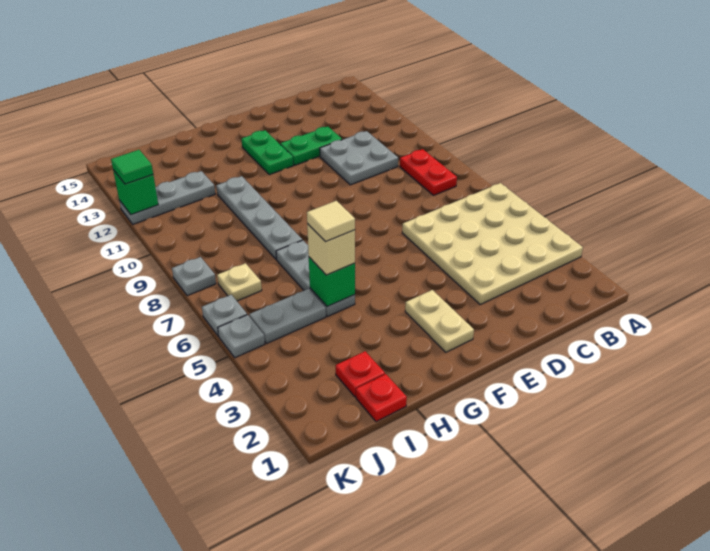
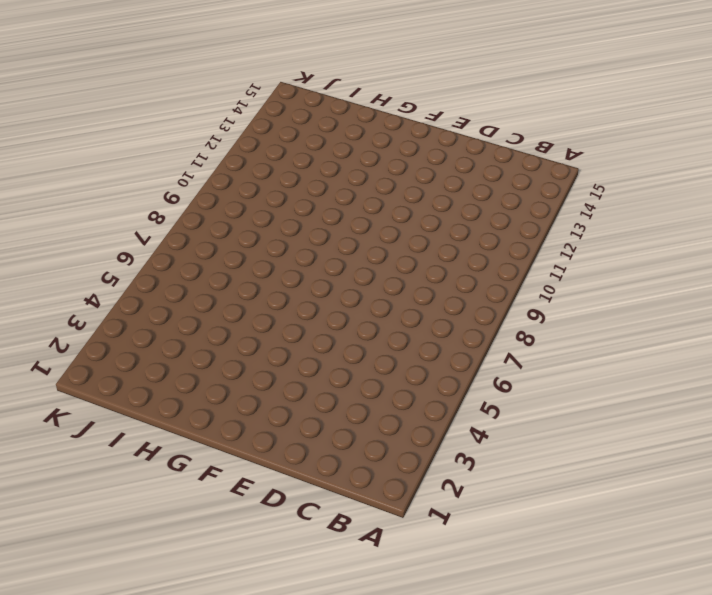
none -> tan plate A3:D6 level 1
none -> red plate B8:B9 level 1
none -> grey plate C10:D11 level 1

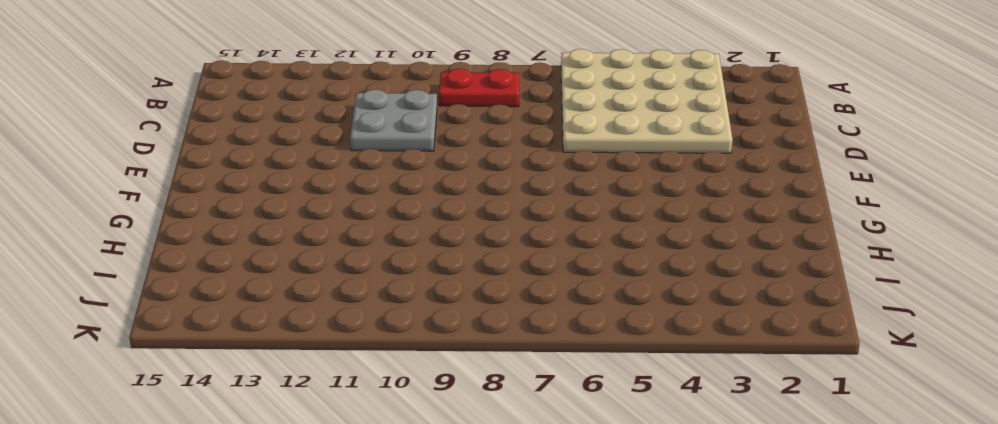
none -> green plate D12:E12 level 1
none -> tan plate F2:F3 level 1
none -> green plate F12:F13 level 1

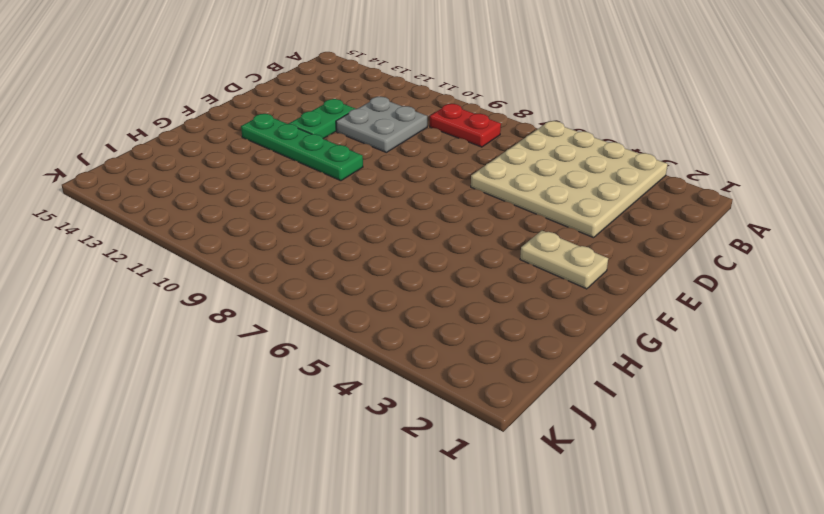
green plate F10:F13 level 1 -> green plate F12:F13 level 1
none -> grey plate H5:H7 level 1
none -> grey plate H8:H11 level 1
none -> red plate I1 level 1

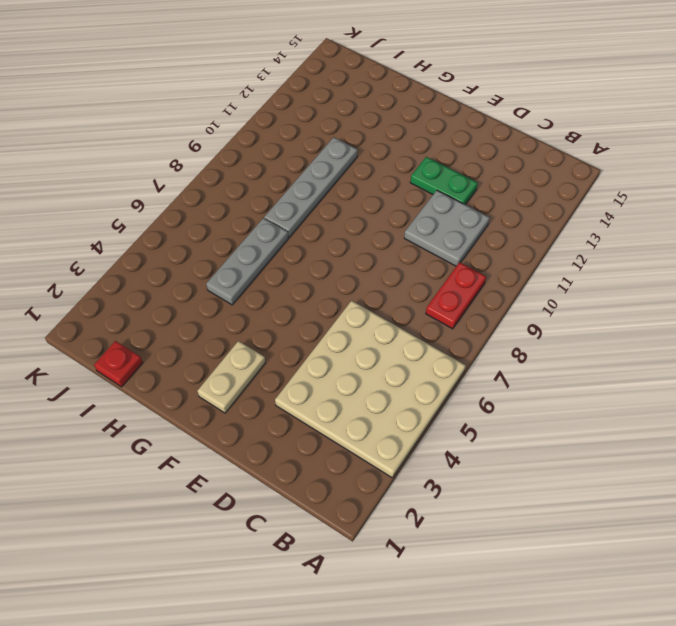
none -> green plate F12:F13 level 1
none -> red plate I2 level 1
none -> grey plate I5:J5 level 1

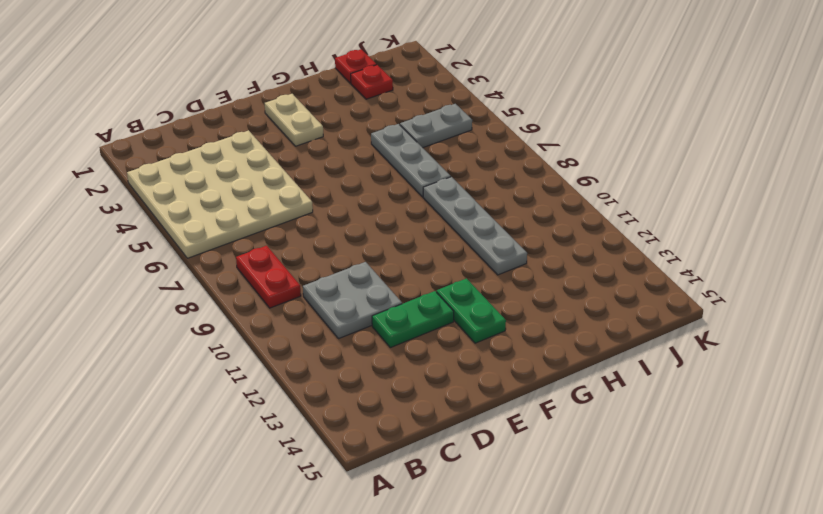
none -> grey plate I12:K12 level 1
none -> tan plate J7 level 1
none -> grey plate K5 level 1

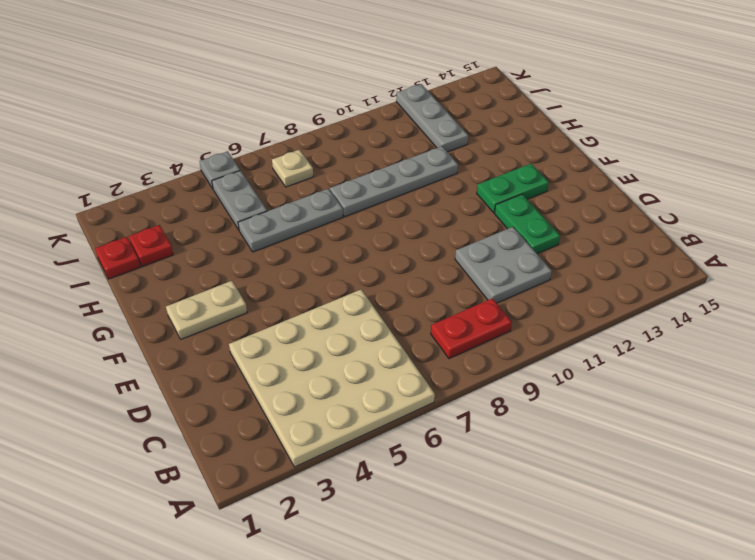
none -> grey plate K6 level 1
none -> grey plate K8 level 1
none -> green brick H5 level 2

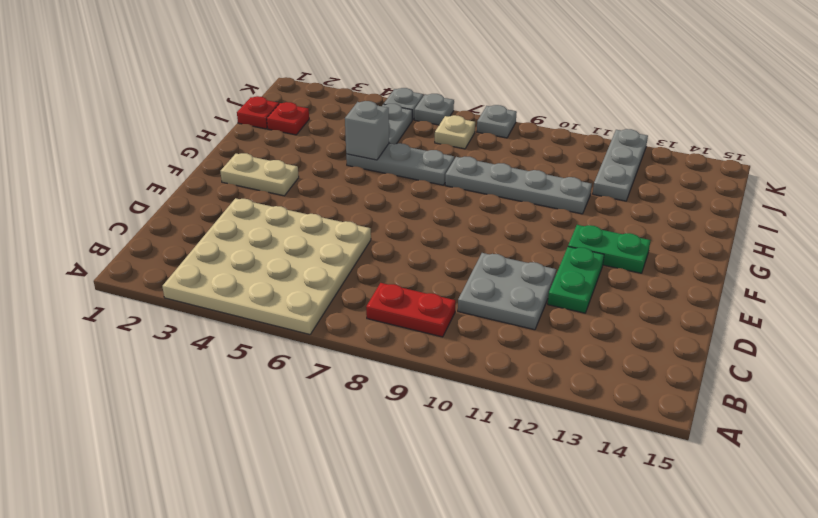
grey brick H5 level 2 -> green brick H5 level 2
none -> green brick K12 level 2
none -> tan brick H5 level 3
none -> green tile K12 level 3

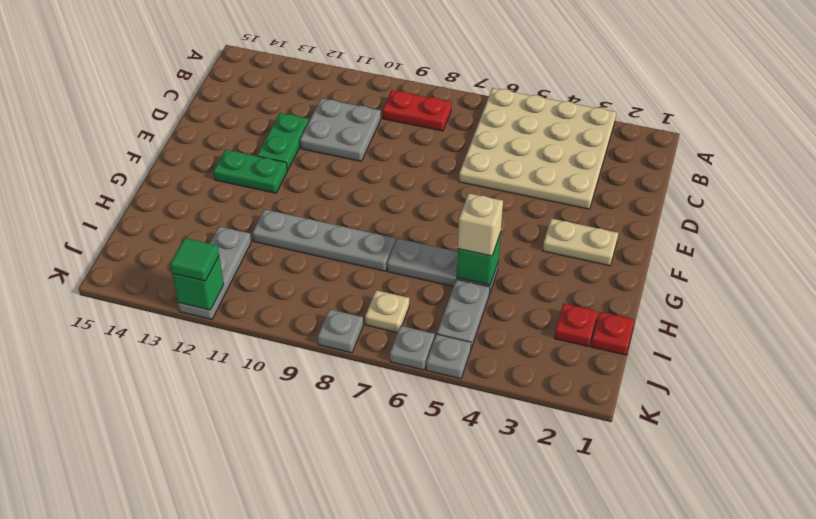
none -> tan tile H5 level 4

